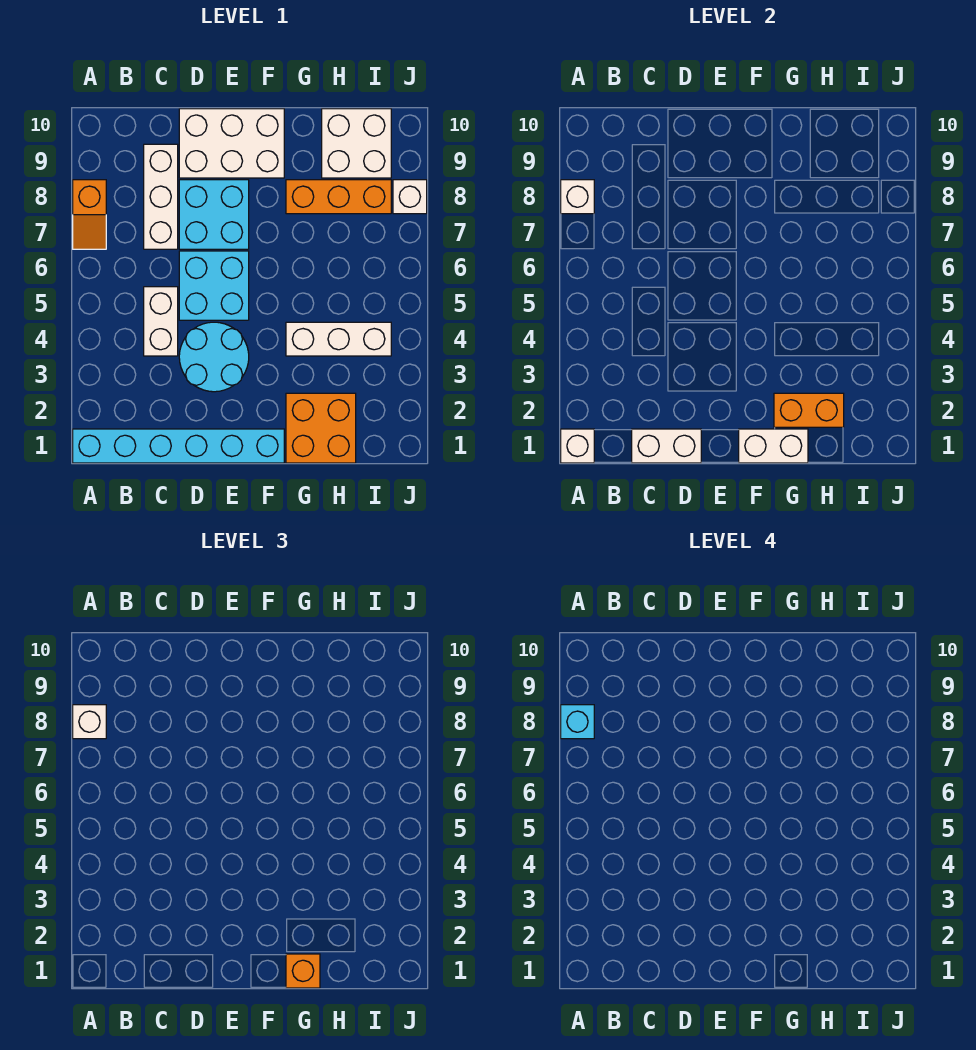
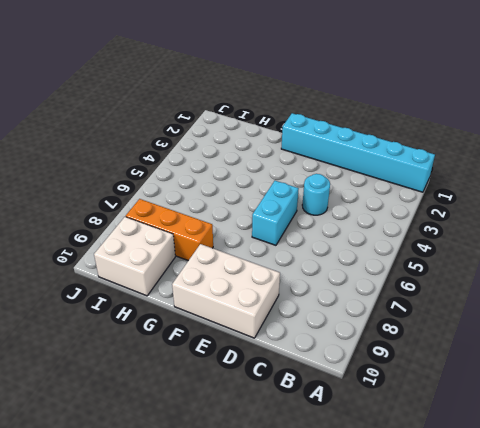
cyan round brick D4 level 1 -> cyan round brick D3:E4 level 1
cyan brick E5:E6 level 1 -> cyan brick D5:E6 level 1
none -> orange slope A7:A8 level 1 top 8
none -> white brick C4:C5 level 1
none -> white brick C7:C9 level 1

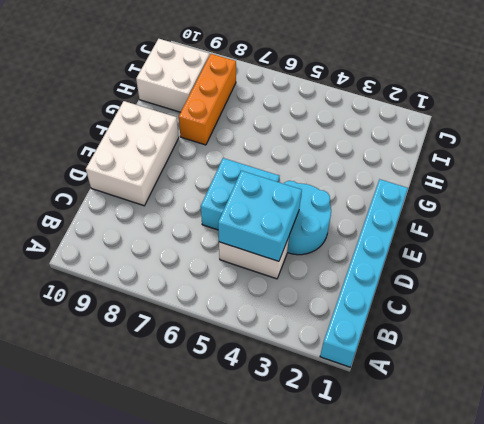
cyan brick C4:D5 level 2 -> cyan brick D7:E8 level 1
none -> orange slope A7:A8 level 1 top 8
none -> white brick C7:C9 level 1
none -> orange brick G1:H2 level 1

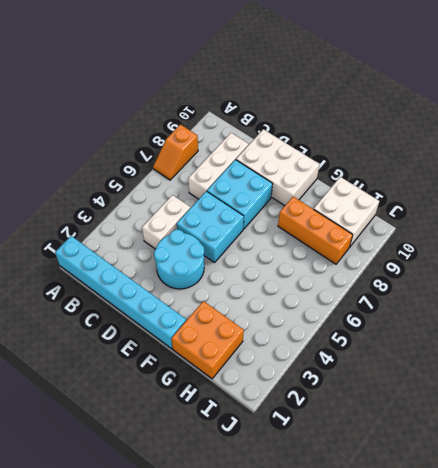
none -> white brick G4:I4 level 1
none -> white brick J8 level 1
none -> white brick A1 level 2

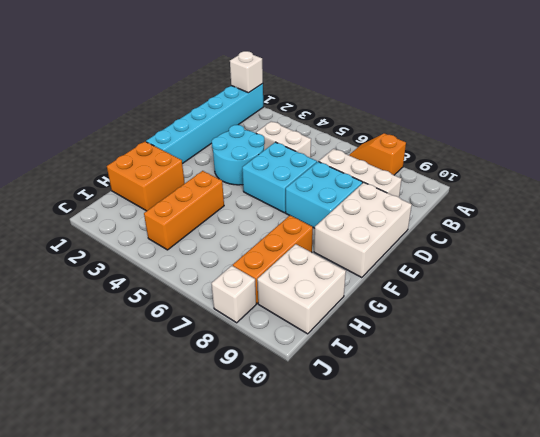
orange brick G4:I4 level 1 -> white brick G4:I4 level 1
none -> white brick A8 level 2
none -> white brick C1:D1 level 2
none -> white brick F1:G1 level 2

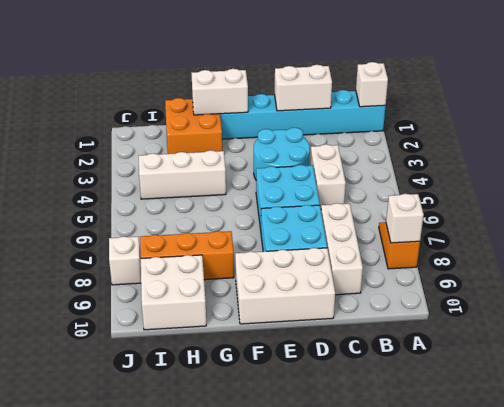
none -> orange brick G2:H2 level 2
none -> white brick A8 level 3
none -> orange brick G1 level 3

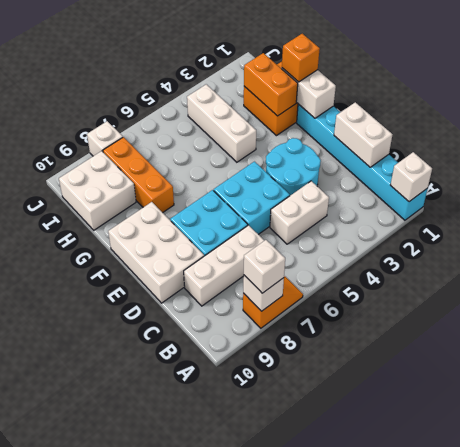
none -> cyan brick A8 level 4

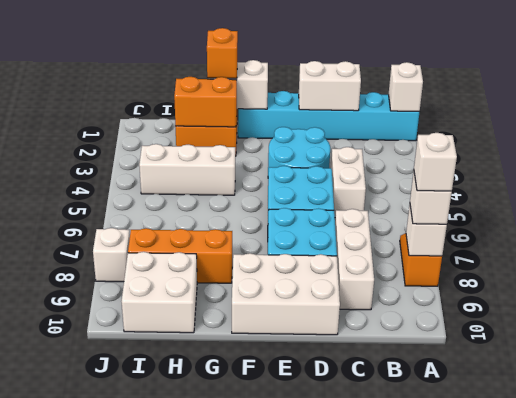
white brick A8 level 4 -> cyan brick A8 level 4

